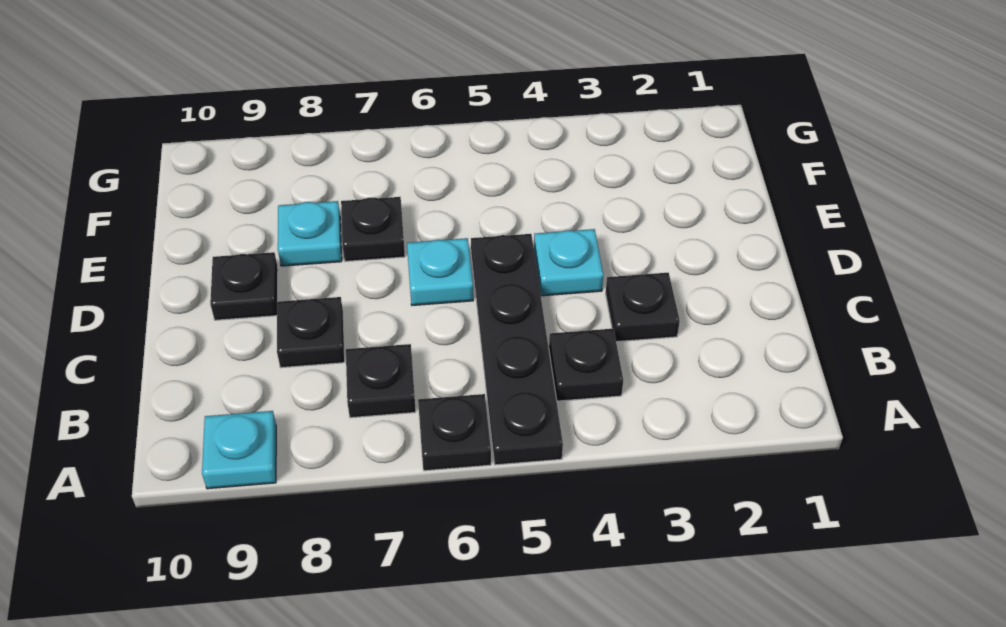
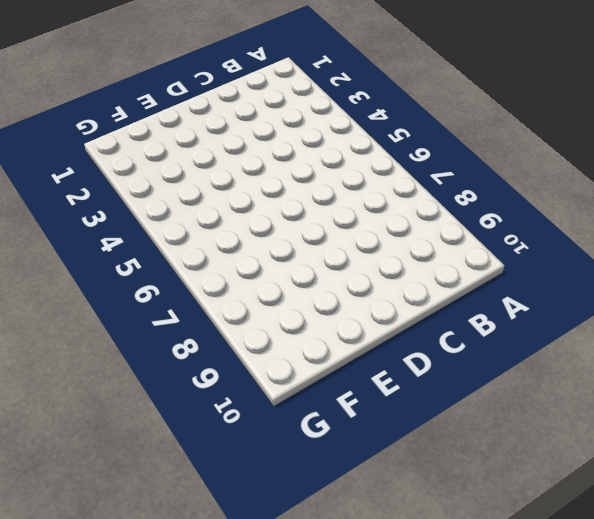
none -> black plate A5:D5 level 1
none -> black plate A6 level 1
none -> cyan plate A9 level 1

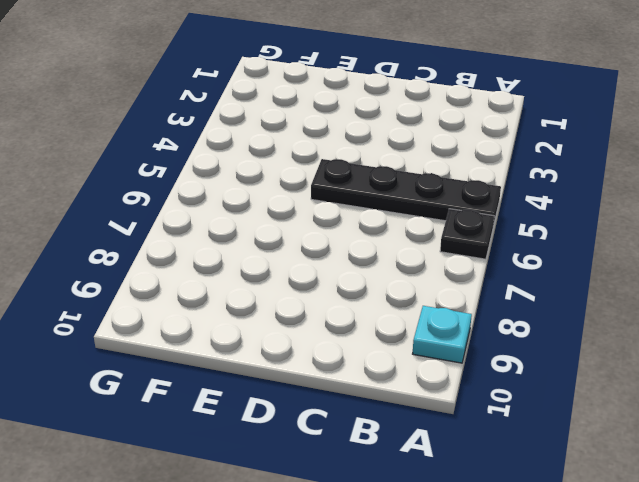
none -> black plate B4 level 1
none -> black plate B7 level 1
none -> black plate C3 level 1

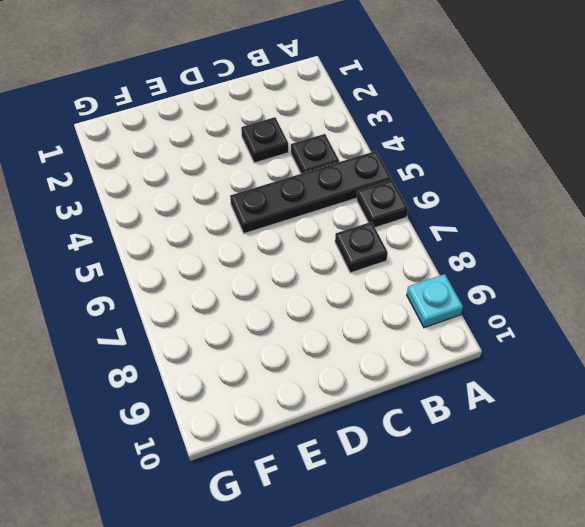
none -> black plate C8 level 1
none -> cyan plate D4 level 1
none -> cyan plate D6 level 1

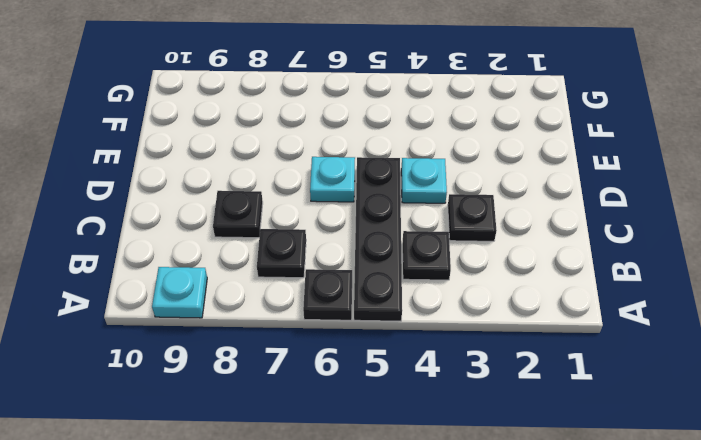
none -> black plate D9 level 1
none -> black plate E7 level 1
none -> cyan plate E8 level 1

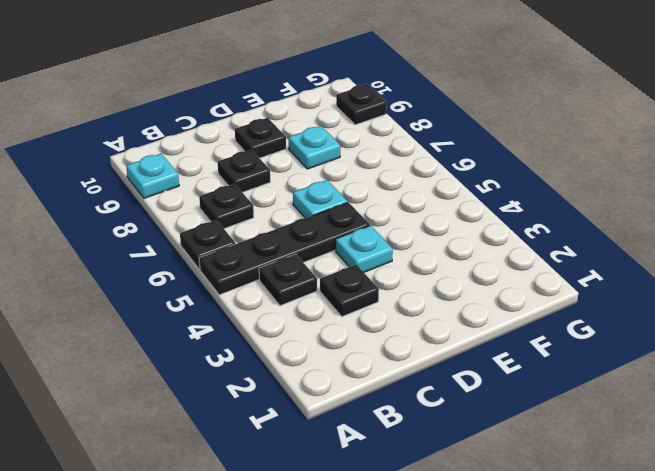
black plate G9 level 1 -> black plate E7 level 1

